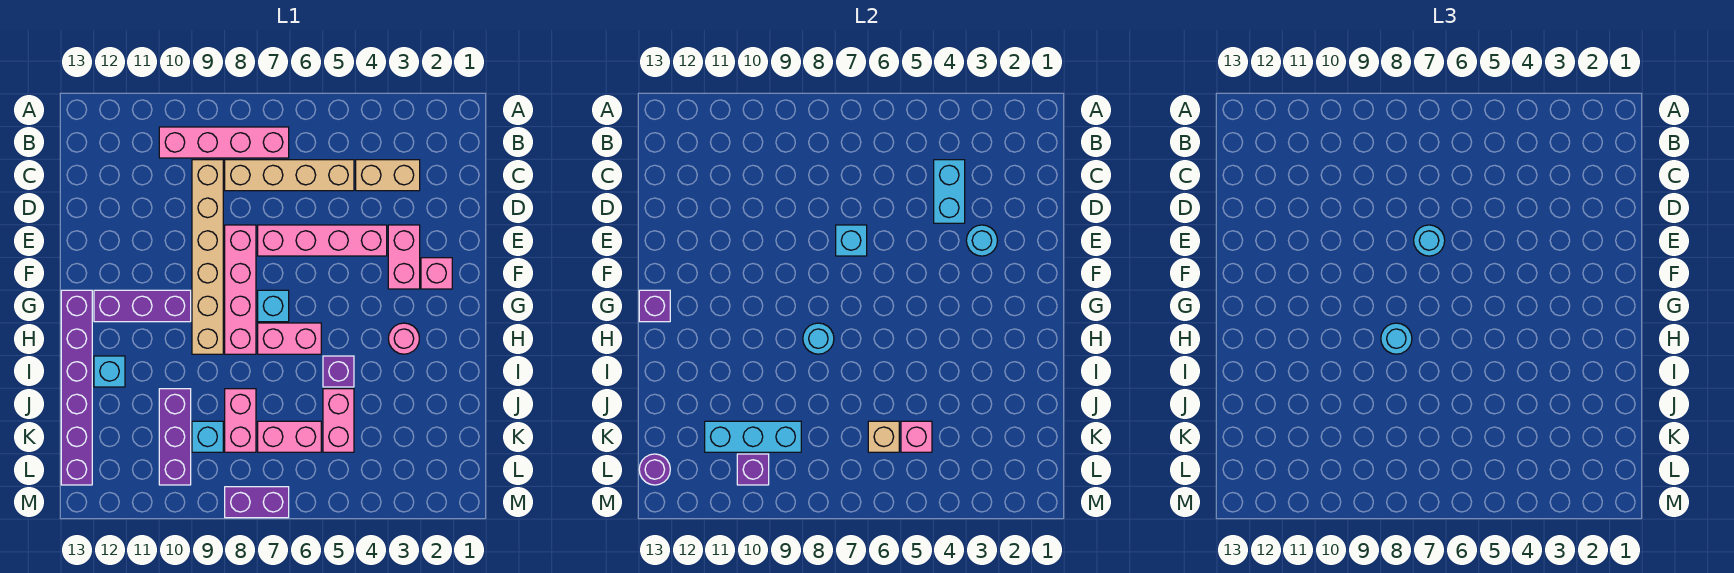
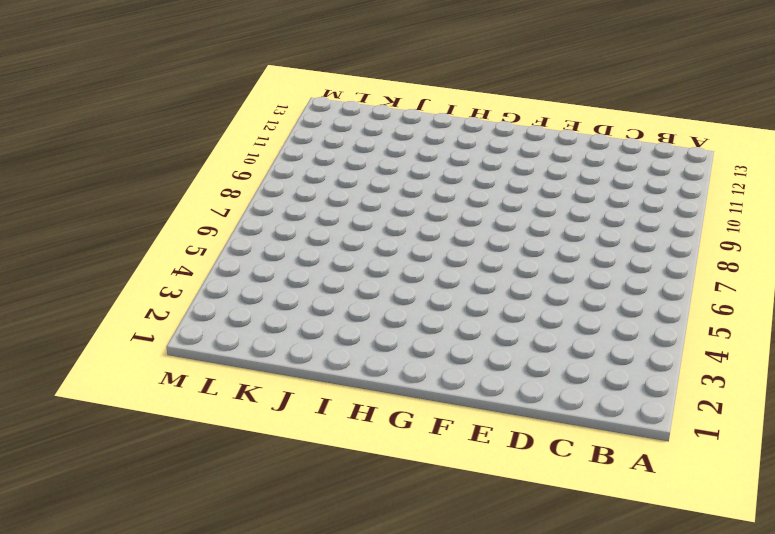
none -> pink brick B7:B10 level 1
none -> tan brick C3:C4 level 1
none -> tan brick C5:C8 level 1
none -> tan brick C9:H9 level 1

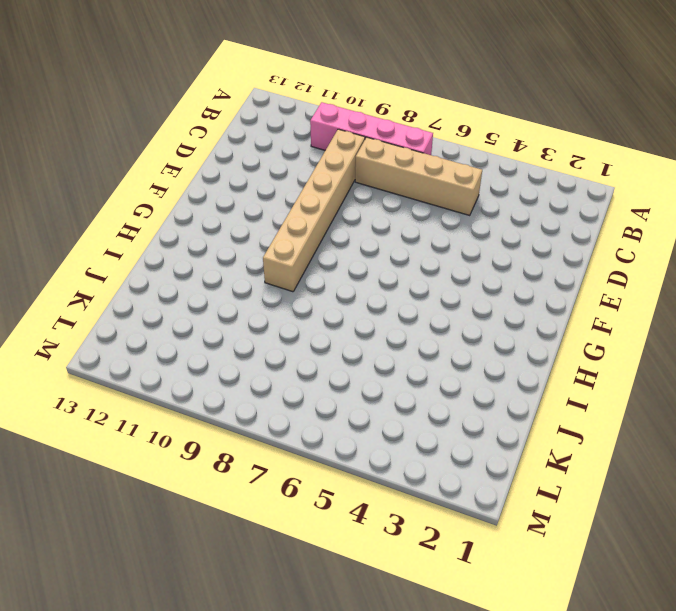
none -> tan brick C3:C4 level 1
none -> pink brick E3:F3 level 1
none -> pink brick E4:E7 level 1
none -> pink brick E8:H8 level 1

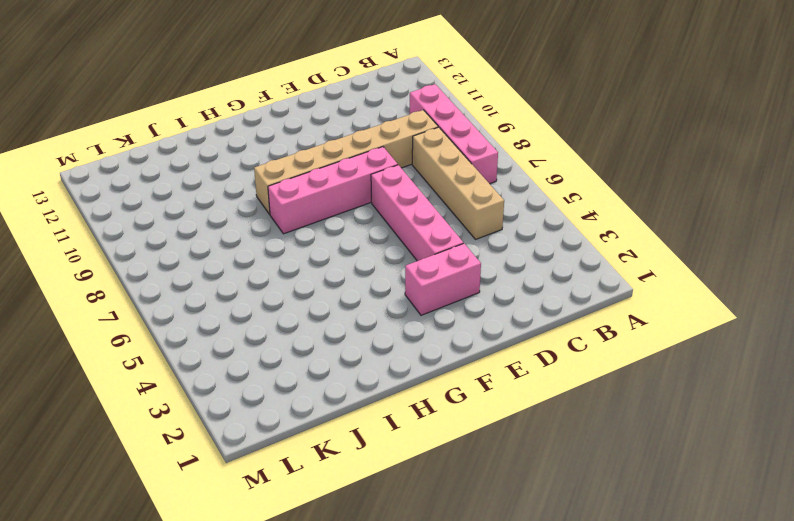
none -> tan brick C3:C4 level 1
none -> pink brick F2 level 1
none -> cyan brick G7 level 1
none -> purple brick G10:G12 level 1

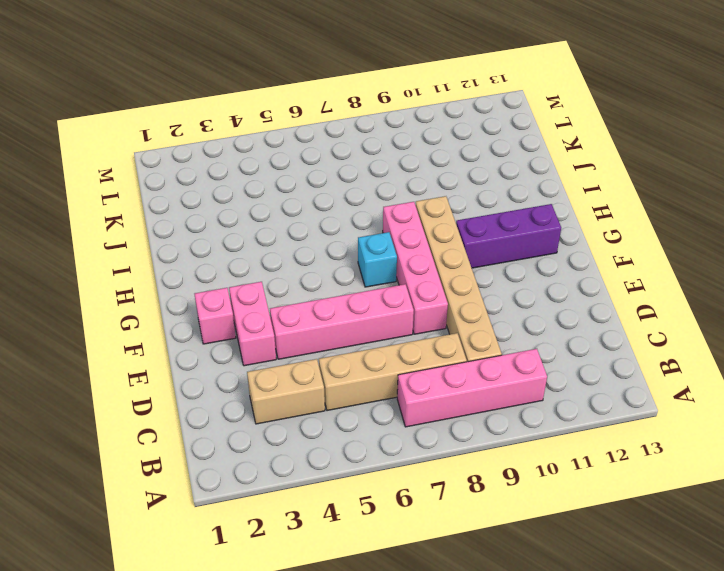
none -> purple brick G13:L13 level 1
none -> pink round brick H3 level 1
none -> pink brick H6:H7 level 1
none -> purple brick I5 level 1

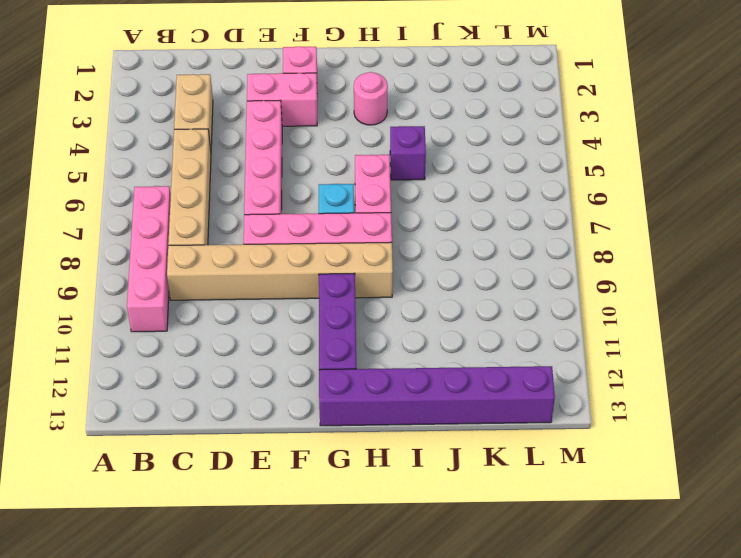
none -> cyan brick I12 level 1
none -> pink brick J5:K5 level 1
none -> pink brick J8:K8 level 1
none -> purple brick J10:L10 level 1

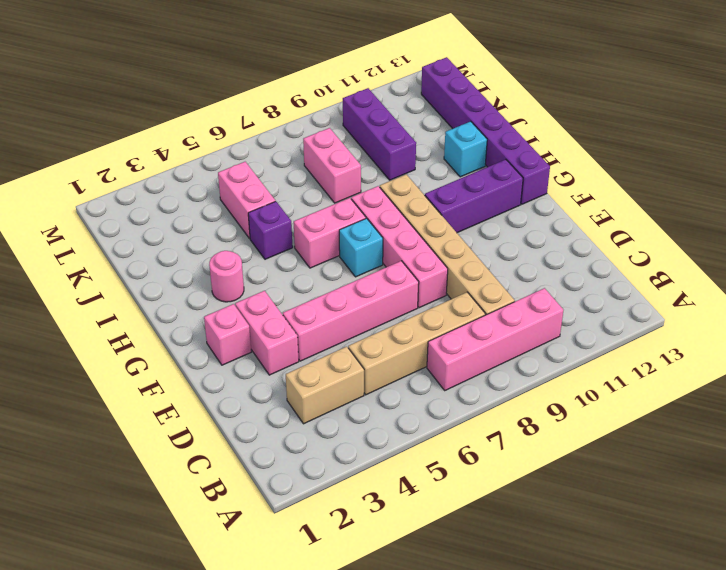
none -> pink brick K6:K7 level 1
none -> cyan brick K9 level 1
none -> purple brick M7:M8 level 1
none -> cyan brick C4:D4 level 2

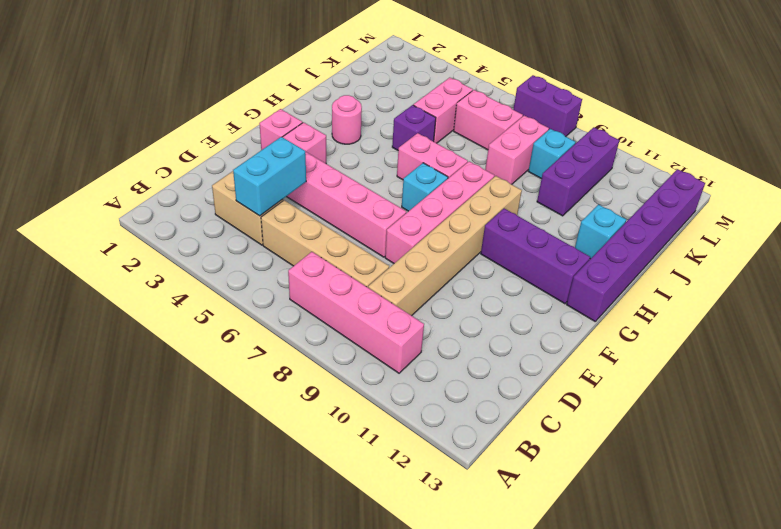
none -> cyan round brick E3 level 2
none -> cyan brick E7 level 2
none -> purple brick G13 level 2
none -> cyan round brick H8 level 2

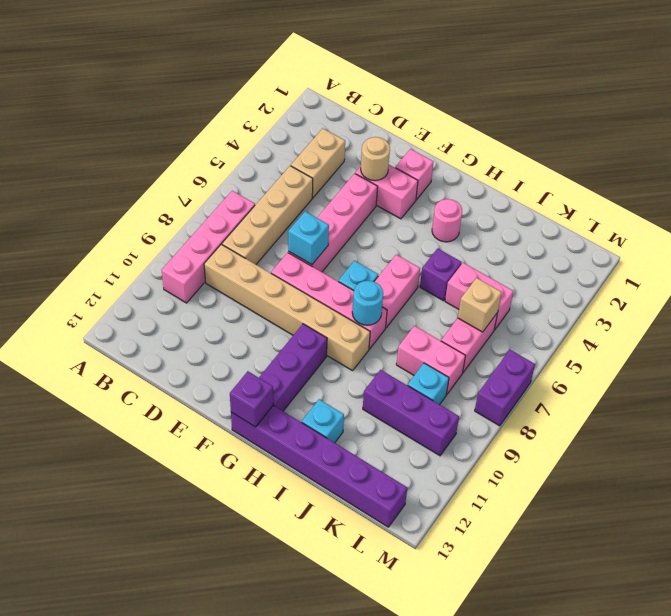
tan round brick E3 level 2 -> cyan round brick E3 level 2
none -> cyan brick C4:D4 level 2
none -> pink brick K5 level 2
none -> cyan brick K9:K11 level 2
none -> purple brick L10 level 2

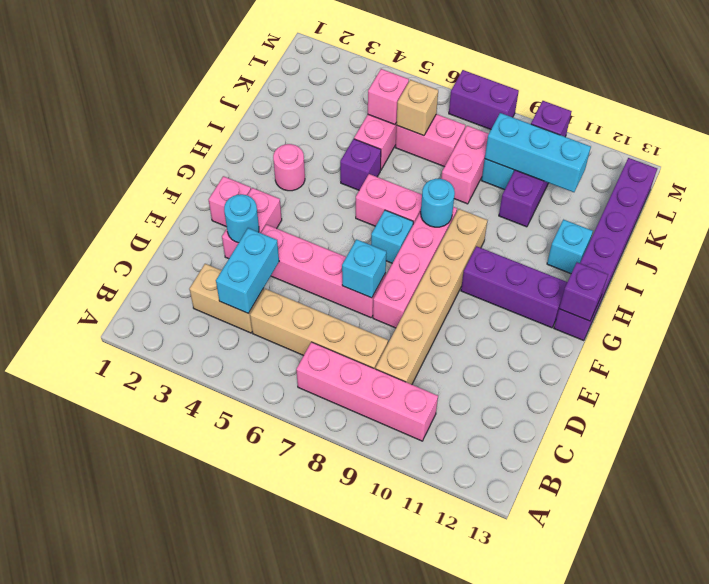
none -> purple round brick L13 level 2
none -> cyan round brick E7 level 3
none -> cyan round brick H8 level 3

